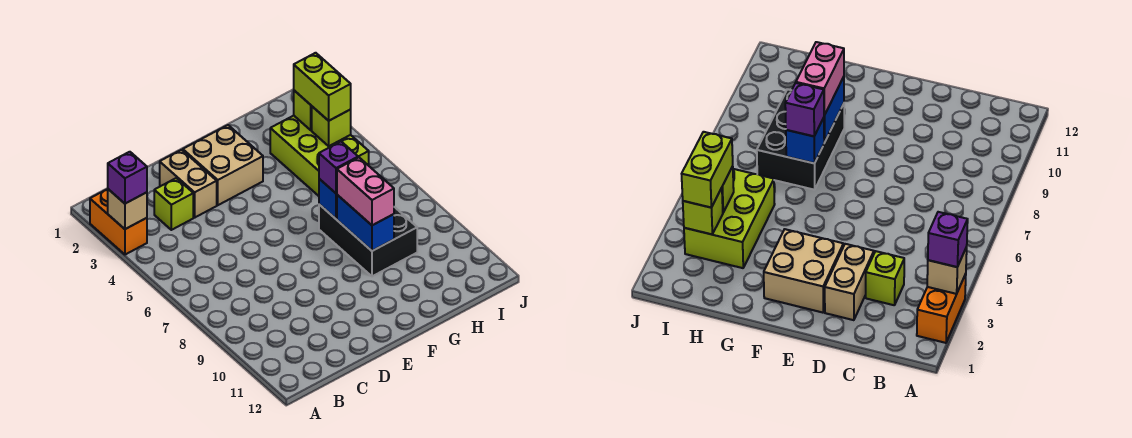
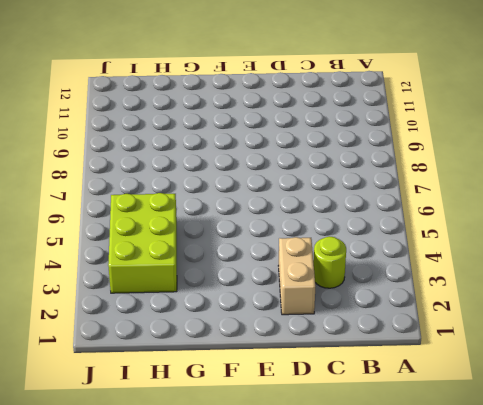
lime round brick C3 level 1 -> lime brick C3 level 1
none -> orange brick A2:A3 level 1
none -> tan brick E2:F3 level 1
none -> black brick G7:H9 level 1

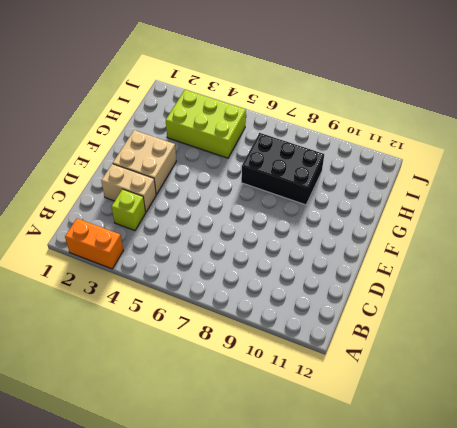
none -> tan brick A3 level 2
none -> blue brick G7 level 2
none -> blue brick G8:G9 level 2

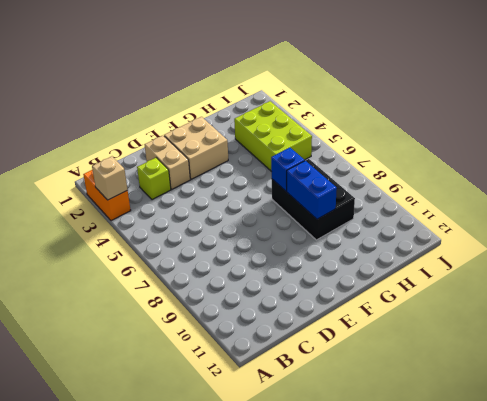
none -> lime brick I3 level 2
none -> lime brick I4 level 2
none -> purple brick A3 level 3

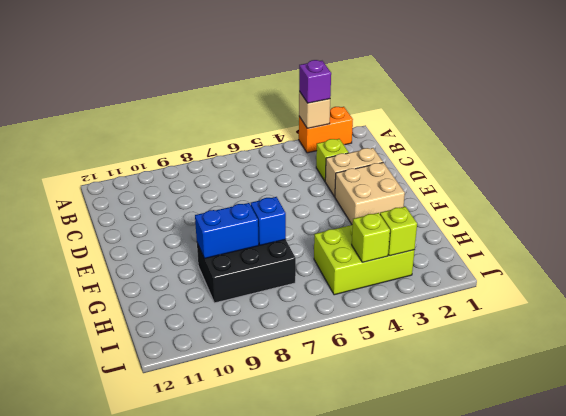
none -> purple brick G7 level 3
none -> pink brick G8:G9 level 3
none -> lime brick I3:I4 level 3

